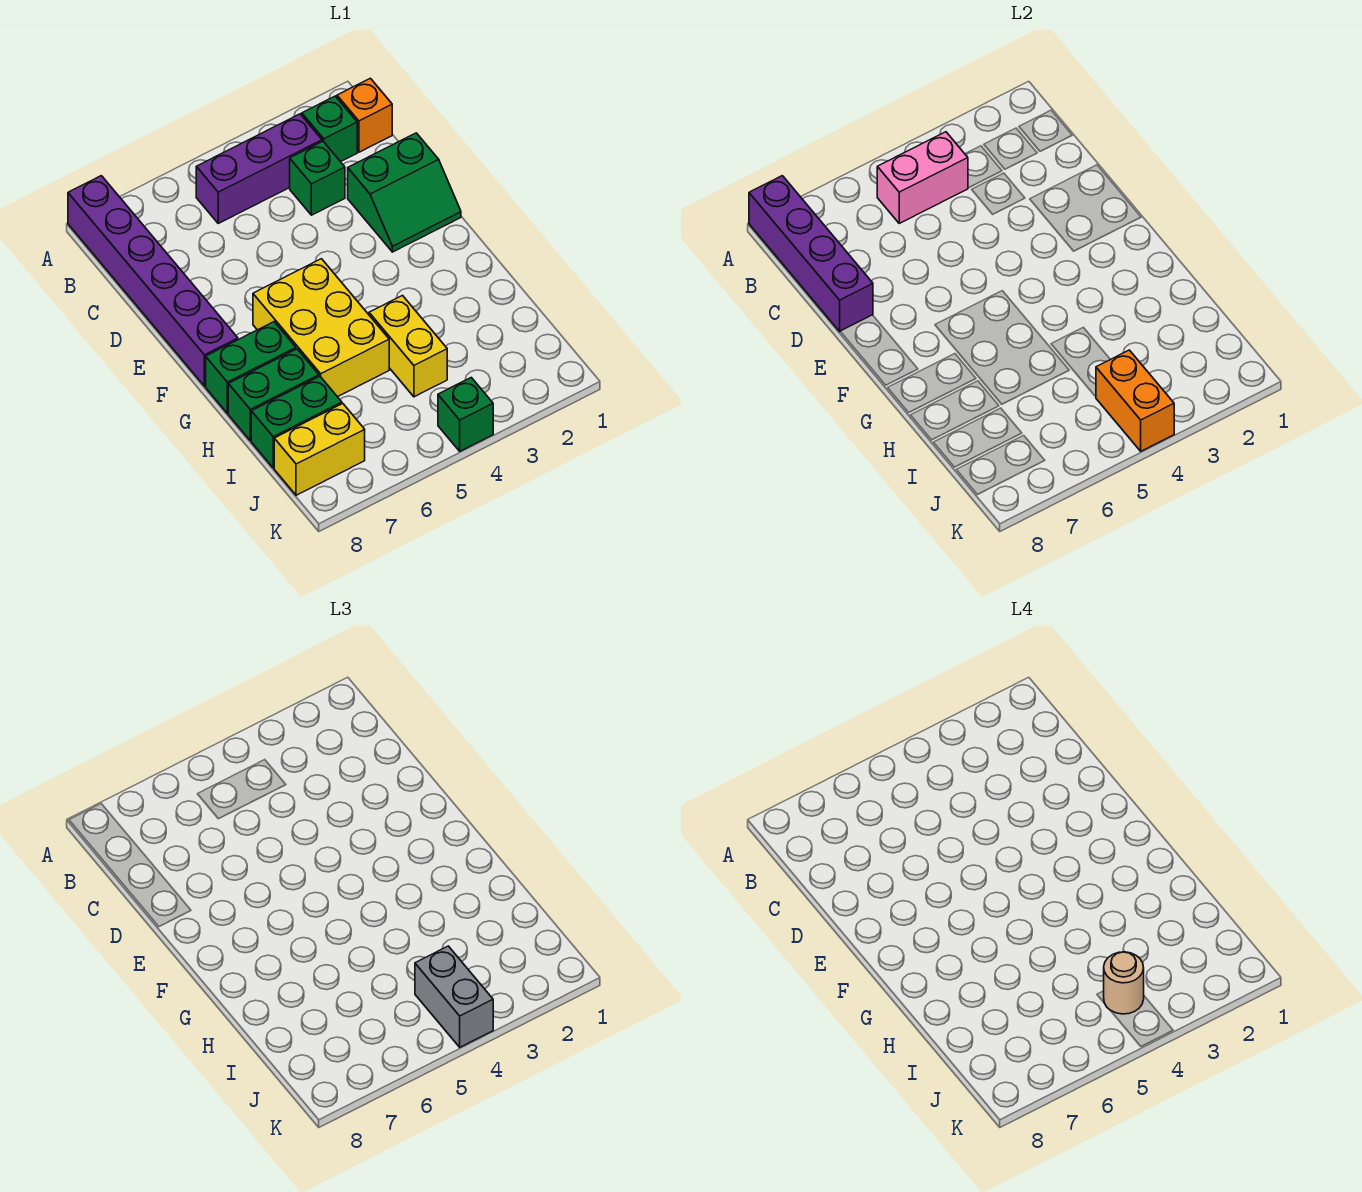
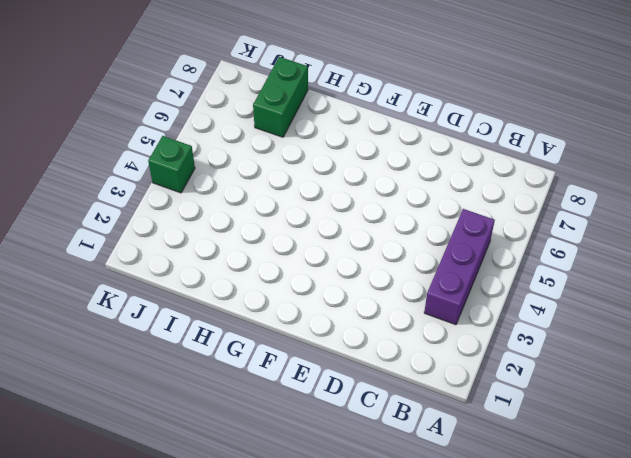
none -> purple brick A8:F8 level 1
none -> orange brick B1 level 1
none -> green brick B2 level 1

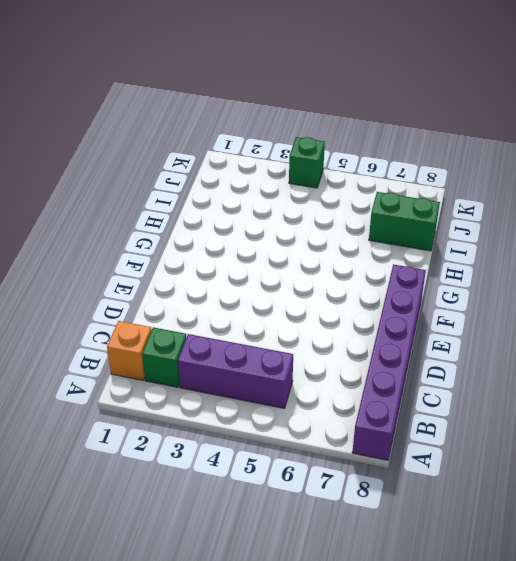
none -> green brick C3 level 1
none -> green slope D1:E2 level 1 top D
none -> yellow brick F5:H6 level 1

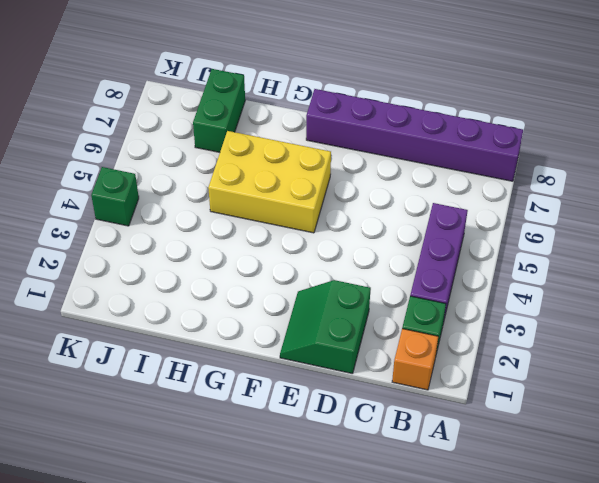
none -> green brick C3 level 1
none -> green brick G7:G8 level 1
none -> yellow brick H4:I4 level 1

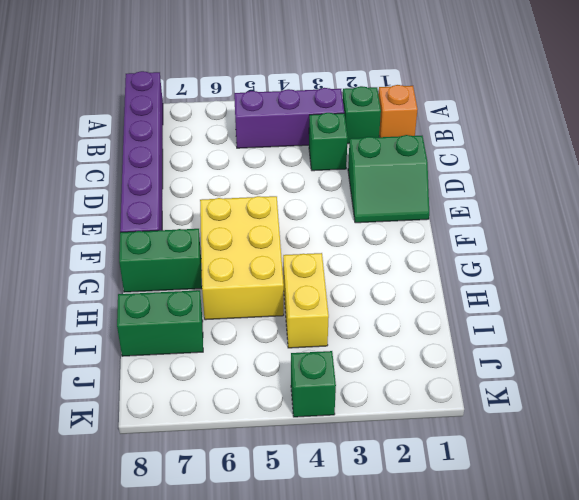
none -> green brick H7:H8 level 1
none -> yellow brick J7:J8 level 1
none -> purple brick A8:D8 level 2

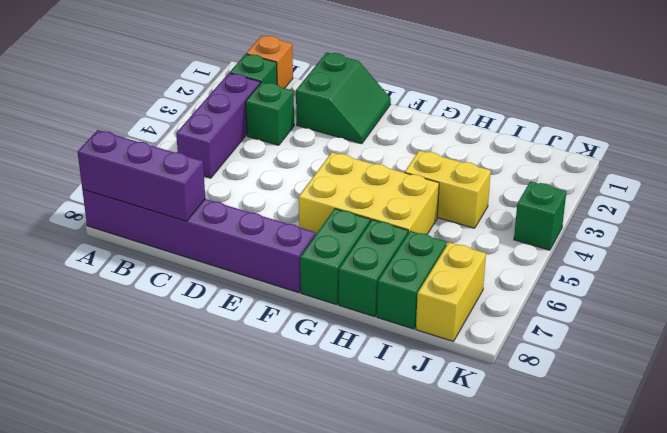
purple brick A8:C8 level 2 -> purple brick A8:D8 level 2
none -> pink brick B4:B5 level 2
none -> orange brick J4:K4 level 2
none -> grey brick J4:K4 level 3

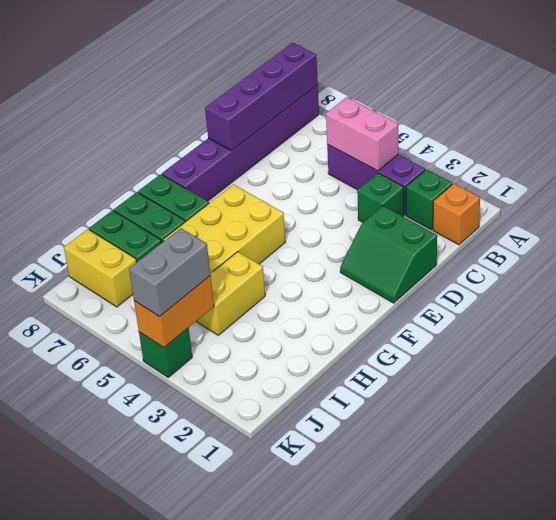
none -> tan round brick J4 level 4

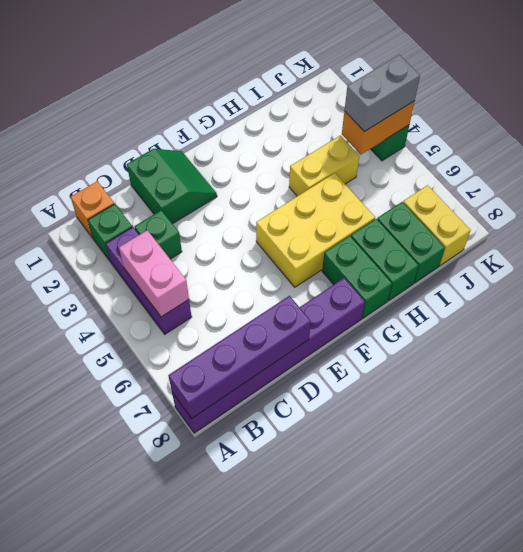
none -> tan round brick J4 level 4

